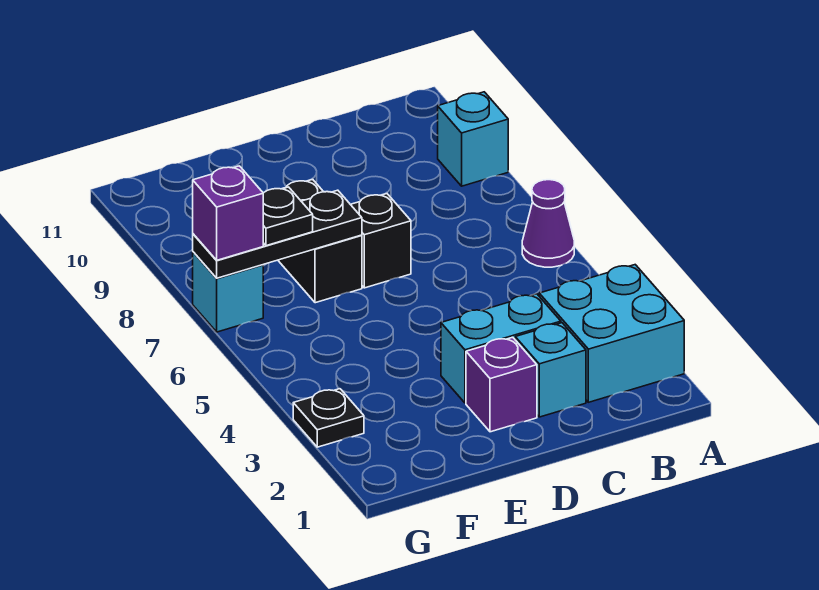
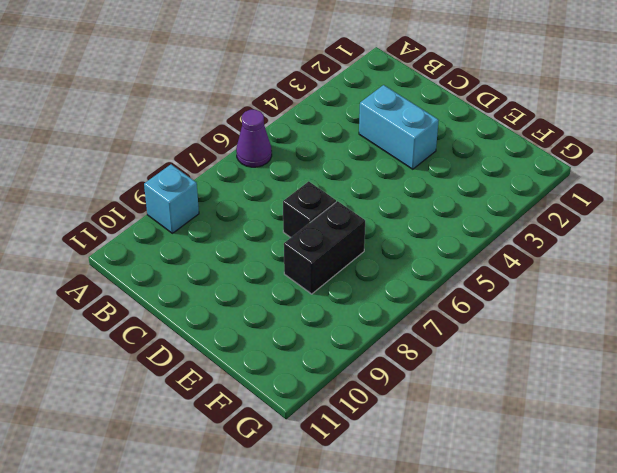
none -> cyan brick A2:B3 level 1
none -> cyan brick C2 level 1
none -> purple brick D2 level 1

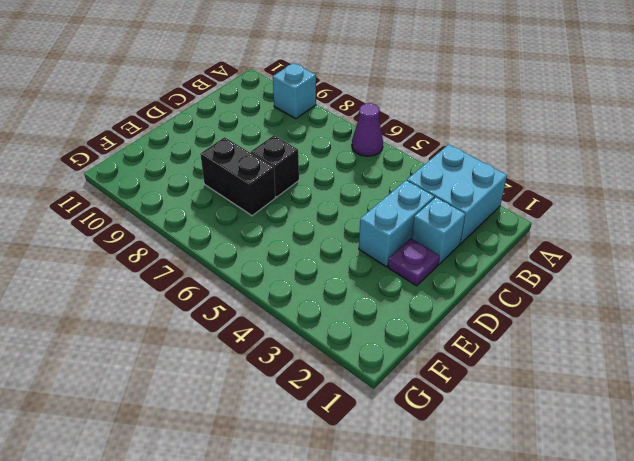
purple plate D2 level 1 -> purple brick D2 level 1
none -> black plate G3 level 1
none -> cyan brick G7 level 1
none -> black plate E7:G7 level 2

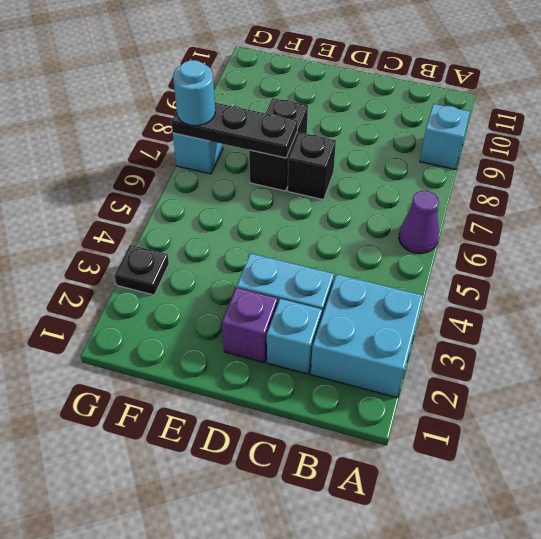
cyan round brick G7 level 3 -> purple brick G7 level 3
none -> black plate F7 level 3

